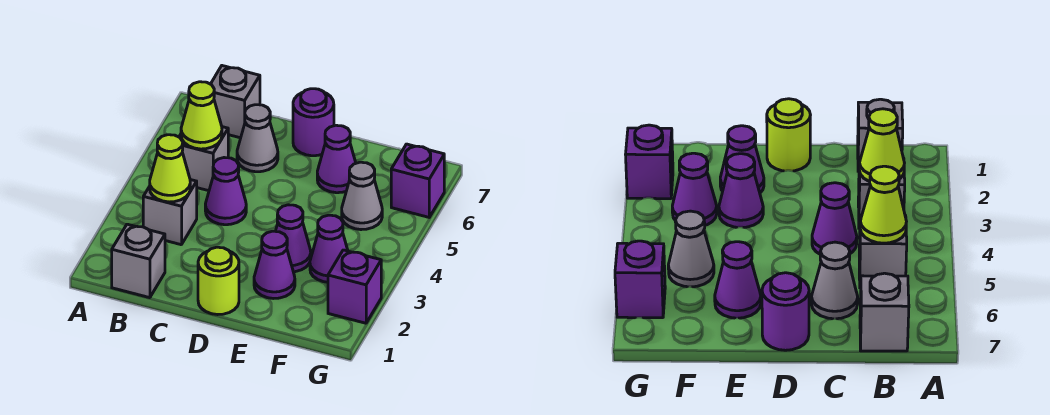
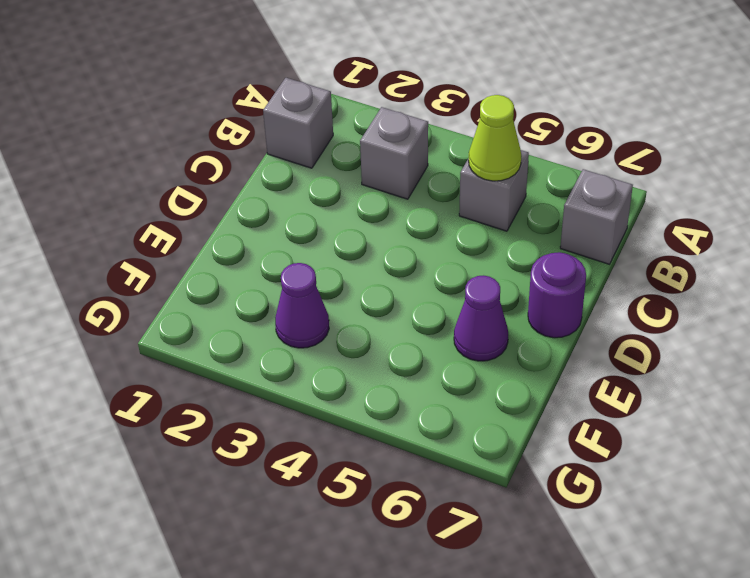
none -> purple cone C4 level 1
none -> grey cone C6 level 1
none -> lime round brick D1 level 1

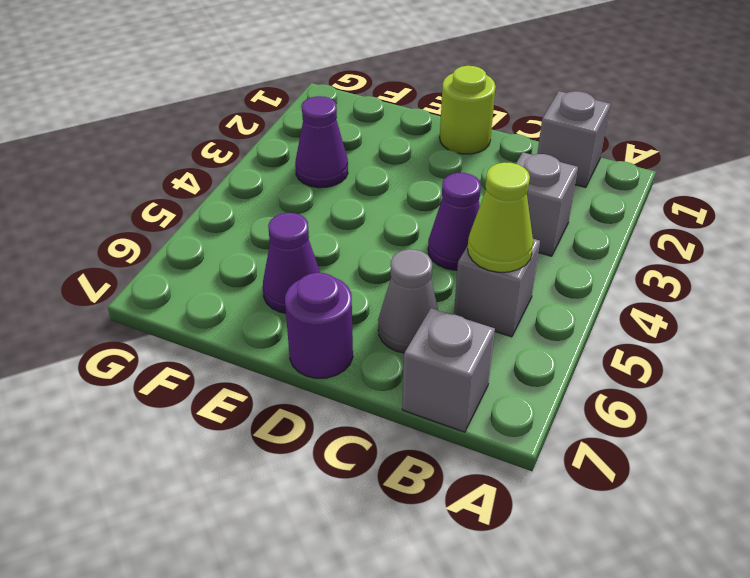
none -> purple cone E2 level 1
none -> purple cone E3 level 1
none -> grey cone F5 level 1

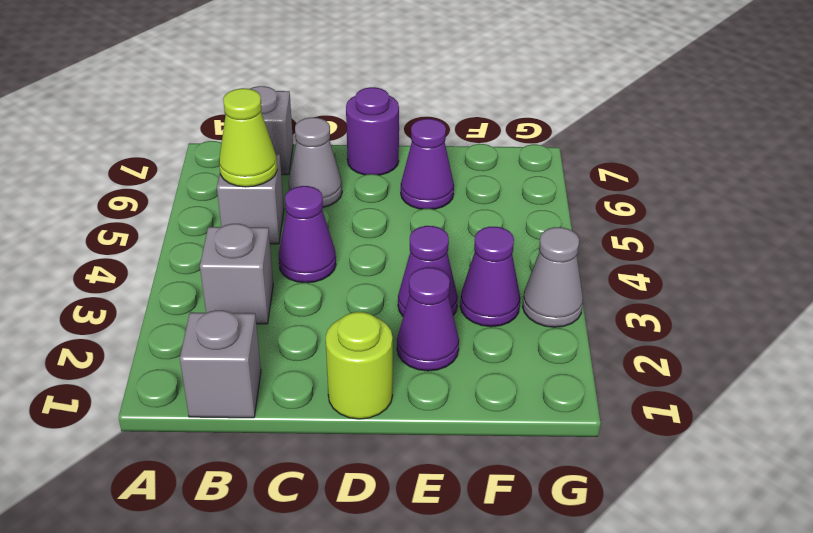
grey cone G3 level 1 -> grey cone F5 level 1
none -> purple brick G2 level 1
none -> purple brick G6 level 1
none -> lime cone B3 level 2

